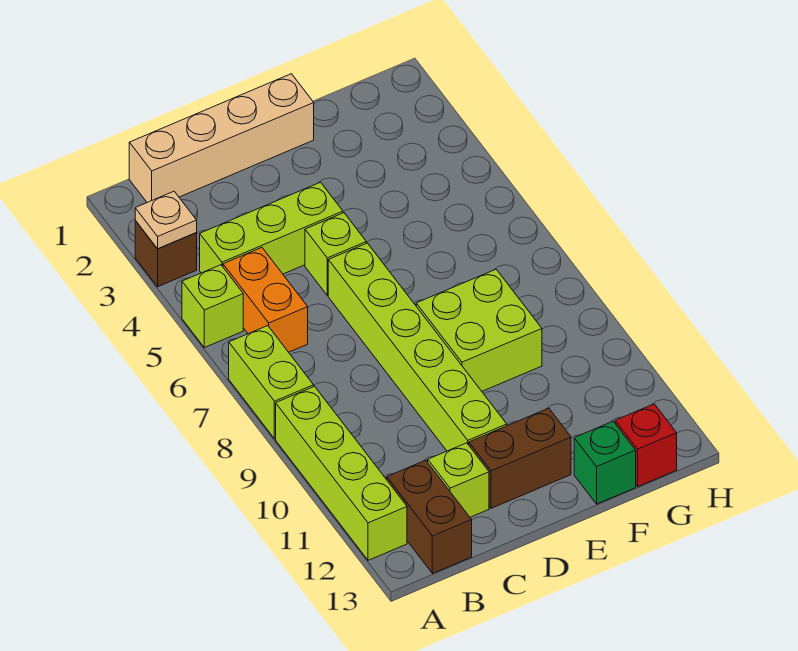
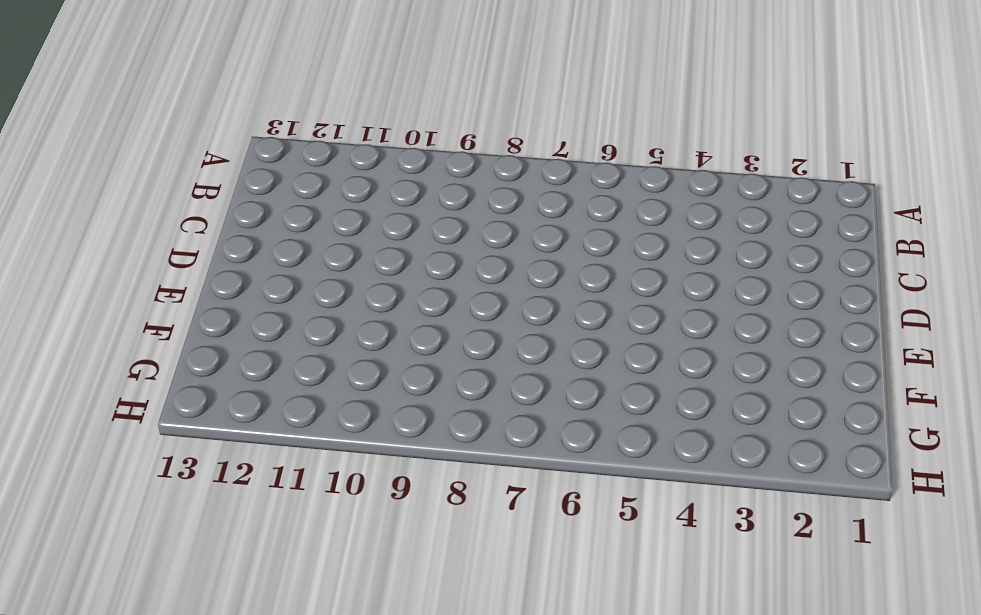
none -> brown brick A3 level 1
none -> lime brick A5 level 1
none -> lime brick A7:A8 level 1

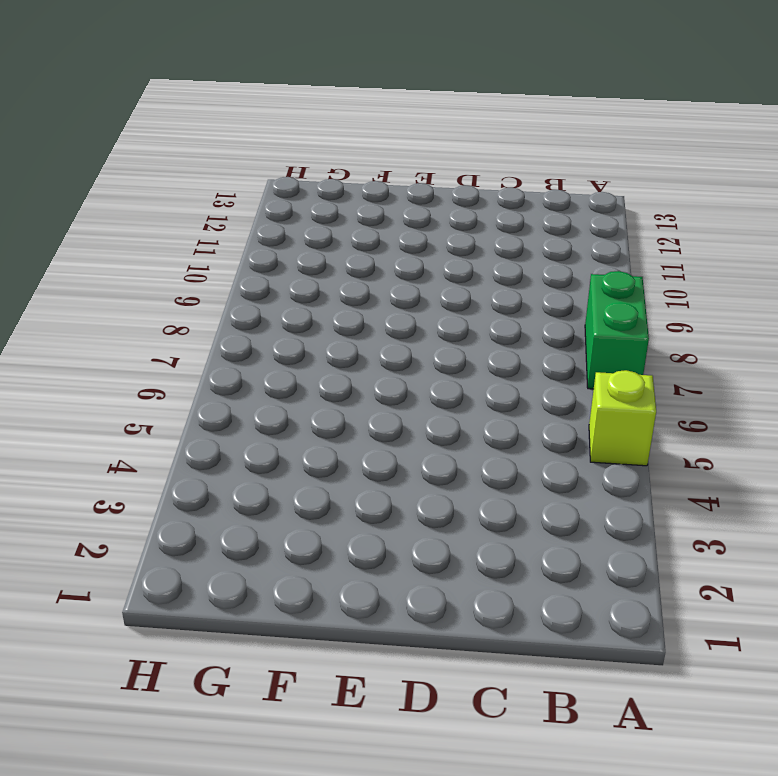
green brick A7:A8 level 1 -> lime brick A7:A8 level 1
none -> brown brick A3 level 1
none -> lime brick A9:A12 level 1
none -> tan brick B1:E1 level 1

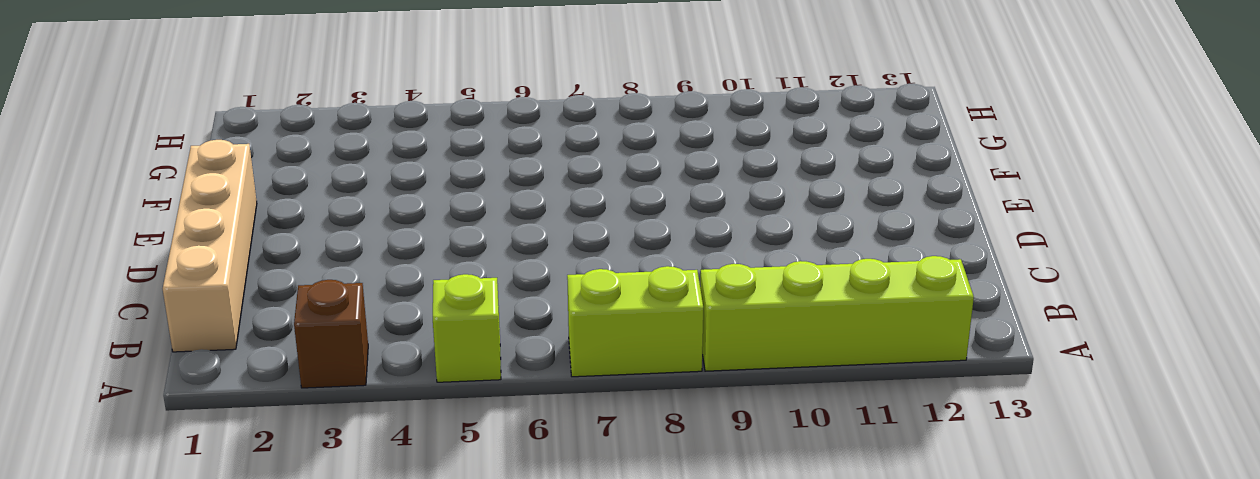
none -> lime brick B4:D4 level 1
none -> orange brick B5:B6 level 1
none -> brown brick B12:B13 level 1

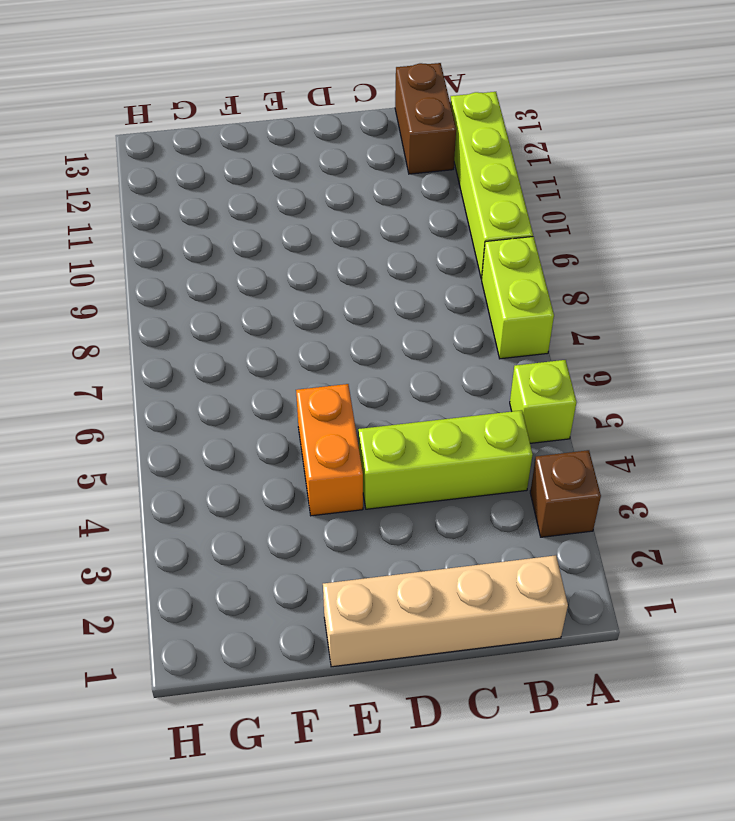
orange brick E4:E5 level 1 -> orange brick B5:B6 level 1
none -> lime brick C12 level 1
none -> lime brick D5 level 1
none -> lime brick D6:D11 level 1

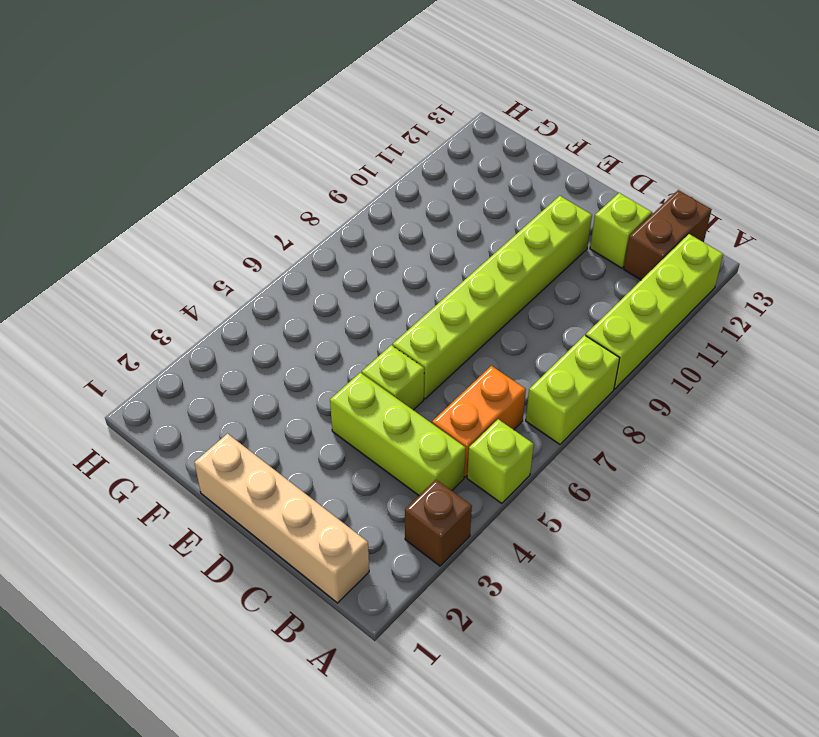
none -> brown brick D12:E12 level 1
none -> lime brick E8:F9 level 1
none -> green brick F13 level 1

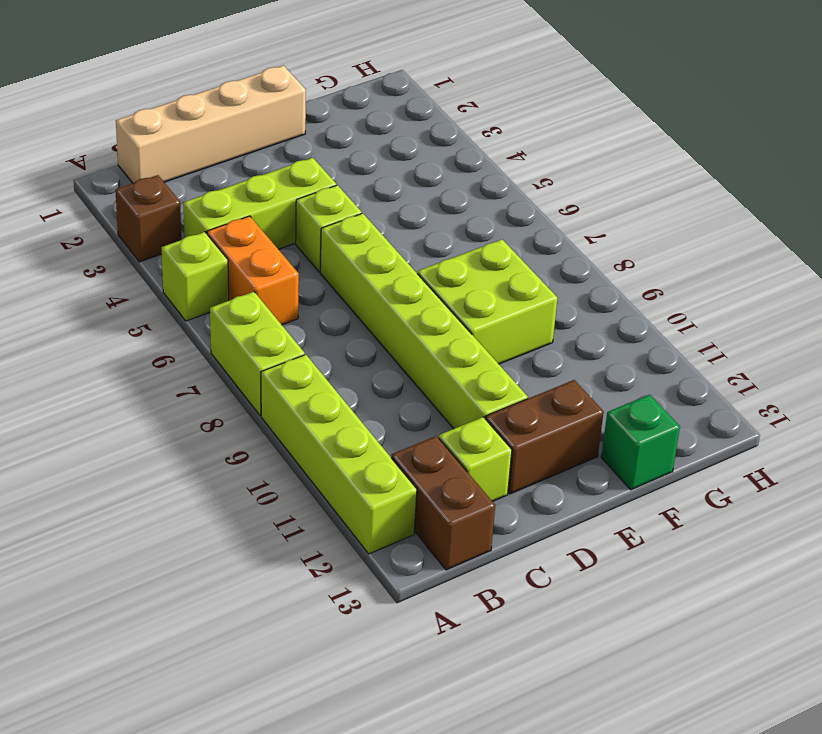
none -> red brick G13 level 1
none -> tan plate A3 level 2

